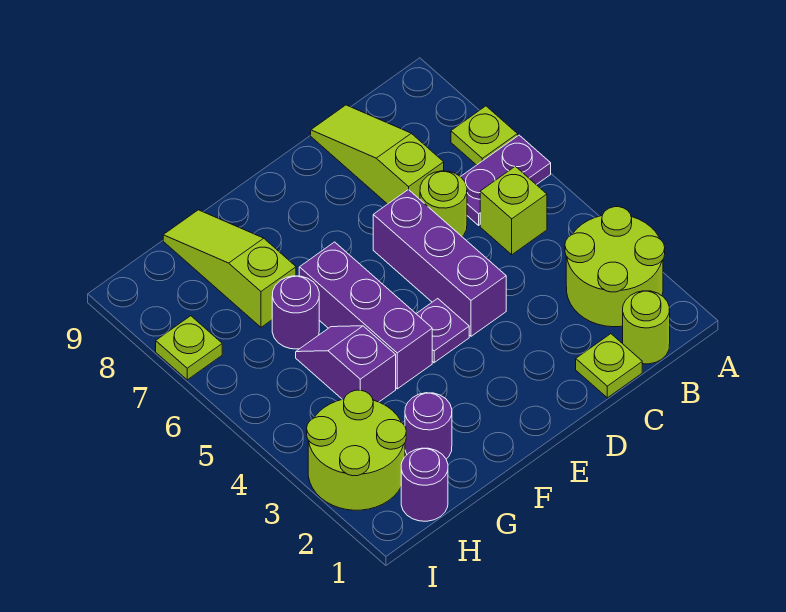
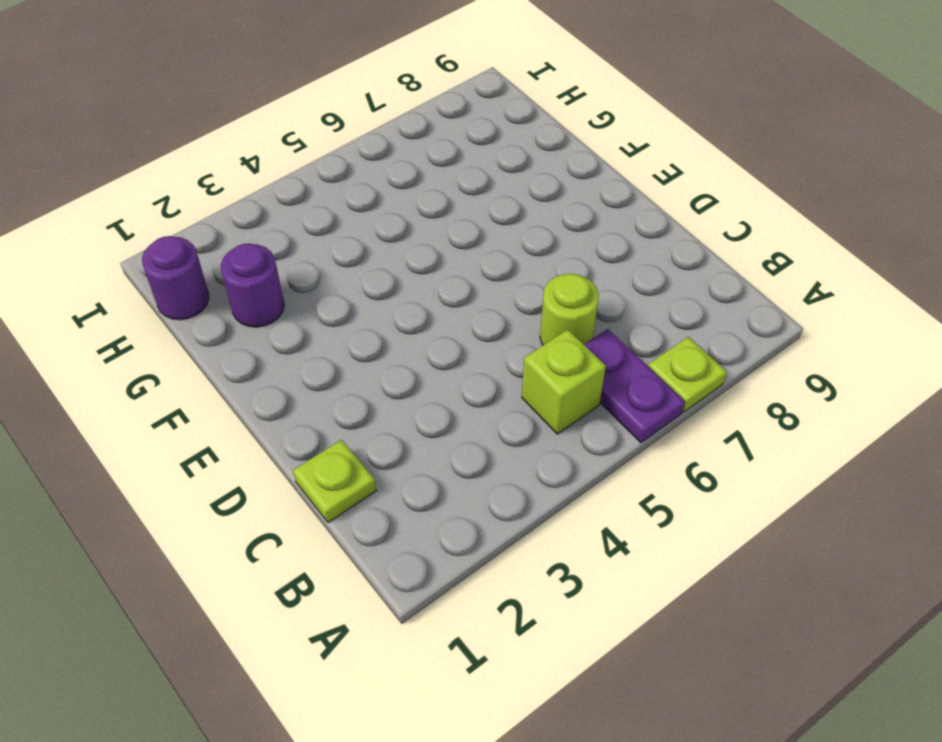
none -> lime round brick A2:B3 level 1
none -> lime round brick B1 level 1
none -> lime slope C7:C9 level 1 top 7

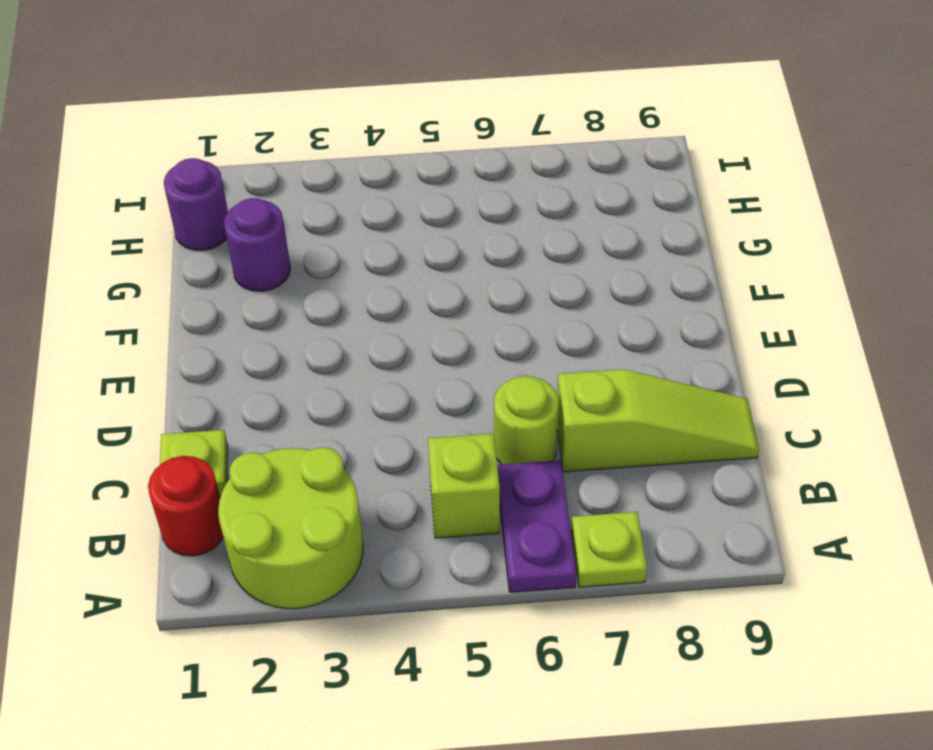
red round brick B1 level 1 -> lime round brick B1 level 1
none -> purple brick D4:D6 level 1
none -> purple plate E4 level 1
none -> purple brick F4:F6 level 1

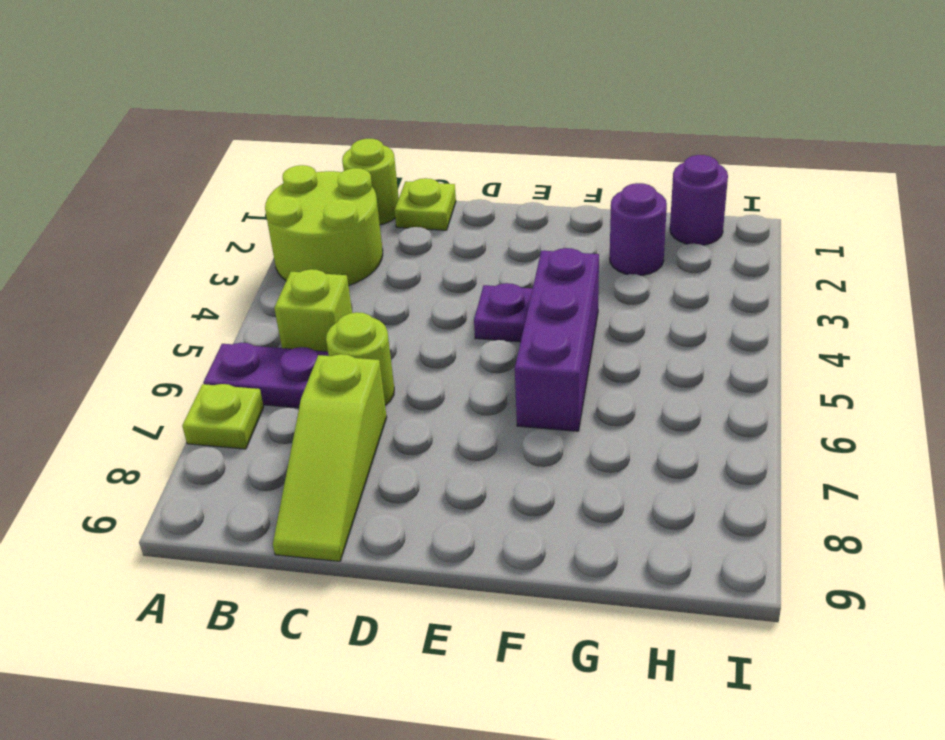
none -> purple brick D4:D6 level 1
none -> purple slope G4:G5 level 1 top 4
none -> purple round brick G6 level 1

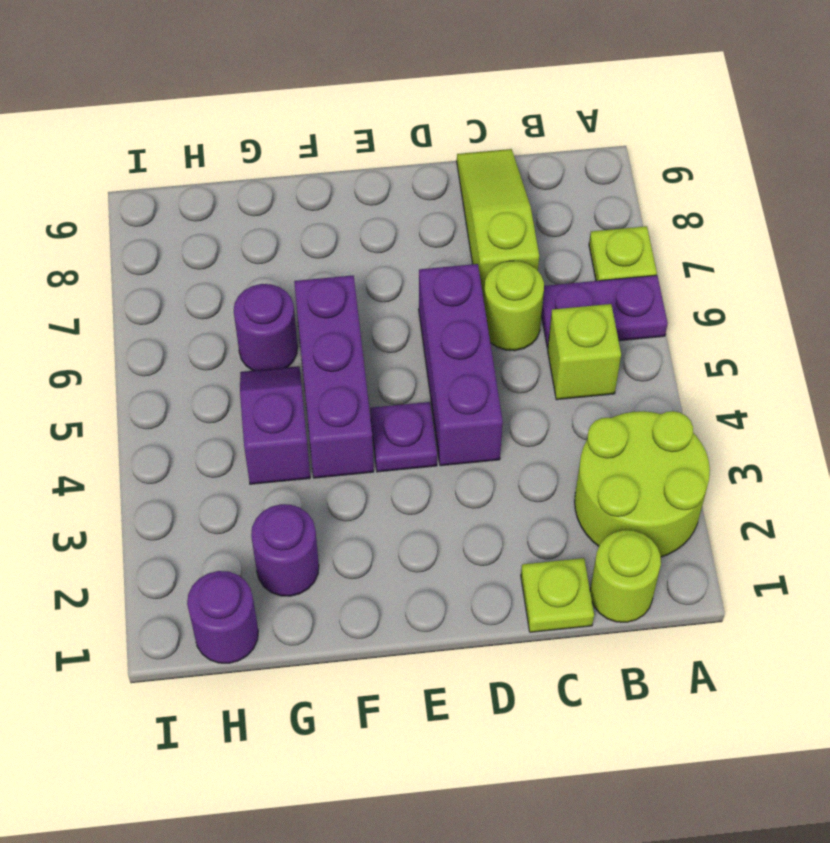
none -> lime slope G7:G9 level 1 top 7
none -> lime round brick H2:I3 level 1
none -> lime plate I7 level 1

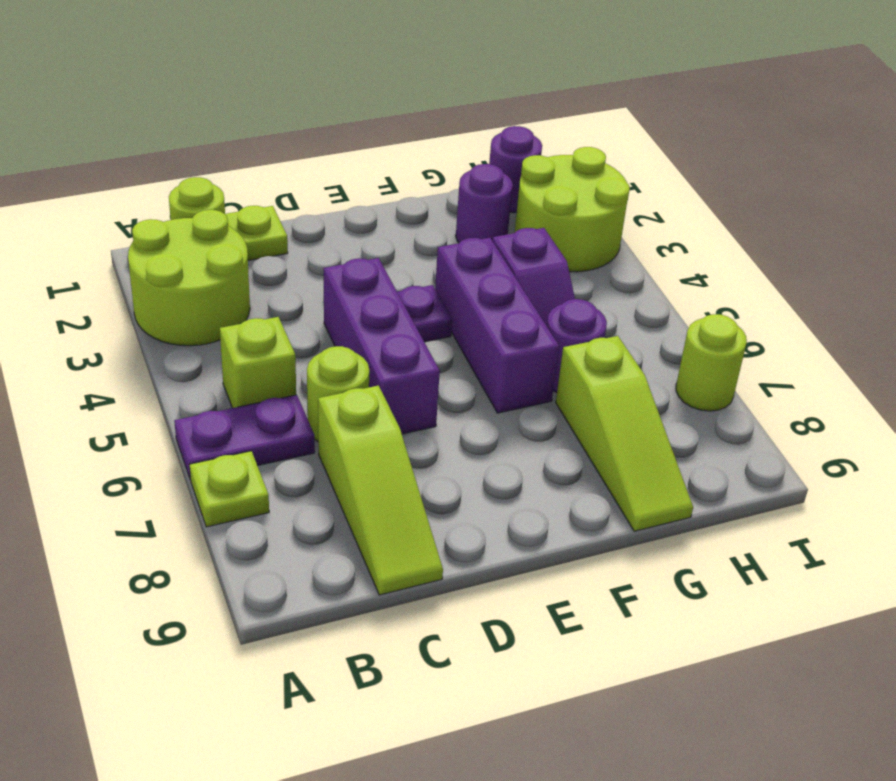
lime round brick I7 level 1 -> lime plate I7 level 1

